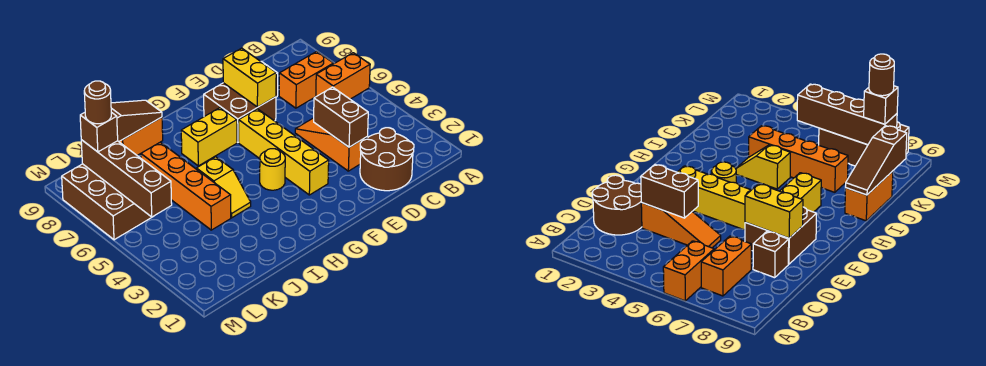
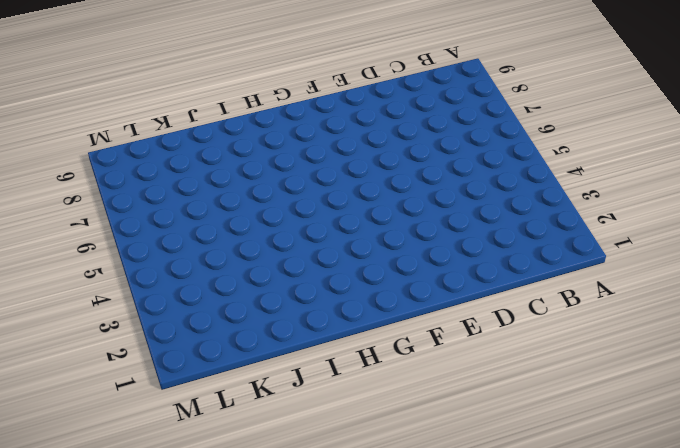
none -> orange brick A6:B6 level 1
none -> orange brick B7:C7 level 1
none -> brown round brick C1:D2 level 1

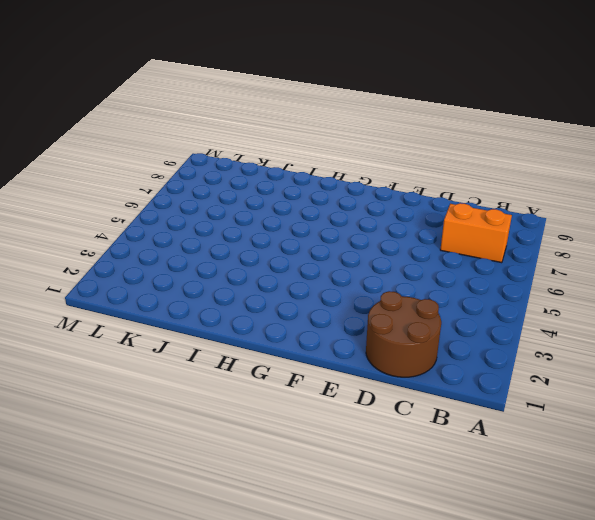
none -> orange brick A6:B6 level 1
none -> orange slope D3:D5 level 1 top 3
none -> brown brick D8 level 1

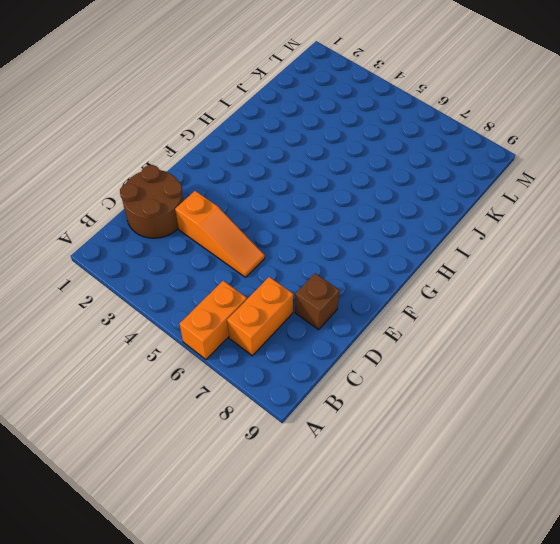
none -> brown brick E7:F8 level 1
none -> yellow brick F3:F6 level 1
none -> yellow round brick G4 level 1

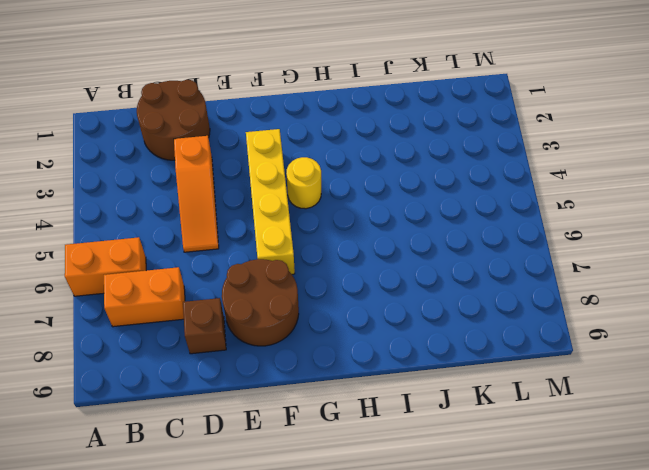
brown round brick E7:F8 level 1 -> brown brick E7:F8 level 1
none -> yellow brick G7:H7 level 1
none -> yellow slope I4:I5 level 1 top 5
none -> orange brick I9:J9 level 1

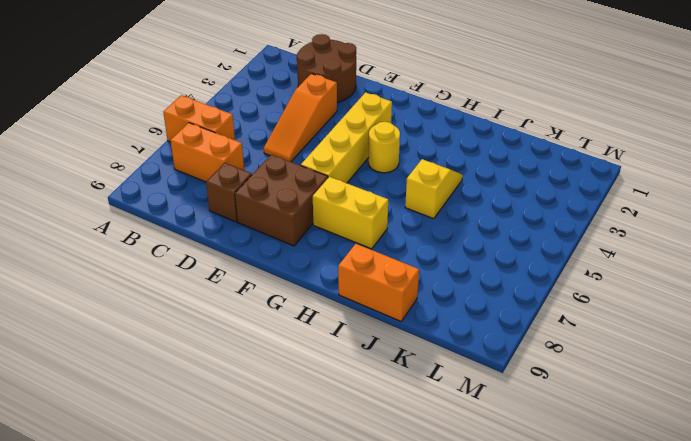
none -> orange brick J4:J7 level 1
none -> brown brick L6:M8 level 1
none -> brown brick D3:D4 level 2

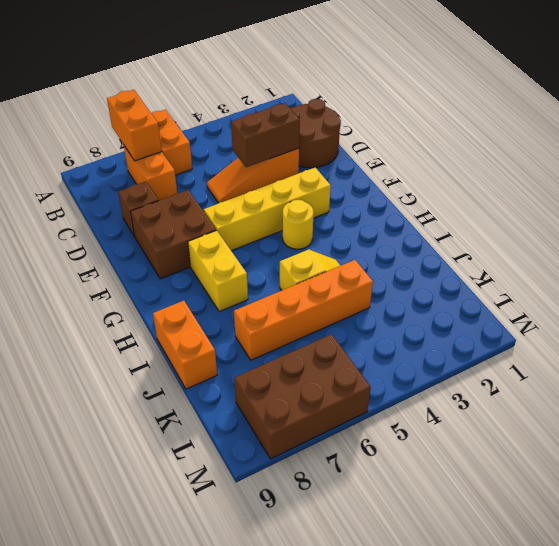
orange brick A7:B7 level 2 -> none
none -> yellow brick E7:E8 level 2
none -> brown slope I9:K9 level 2 top K
none -> brown brick L5:L8 level 2

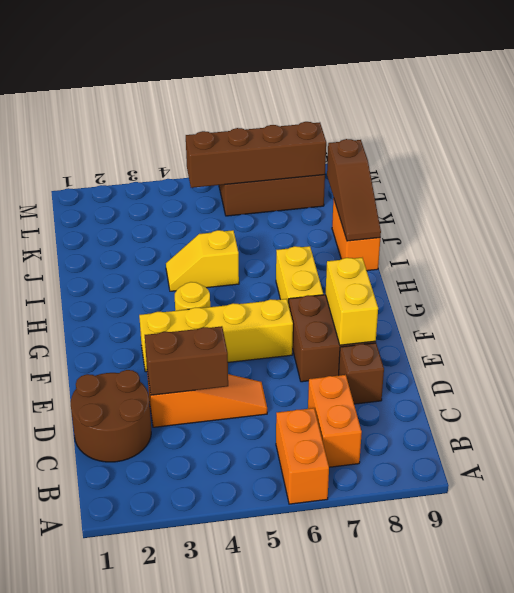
yellow brick E8:F8 level 2 -> yellow brick E7:E8 level 2
none -> orange brick J4:J7 level 1
none -> brown brick L8 level 3
none -> brown round brick L8 level 4

